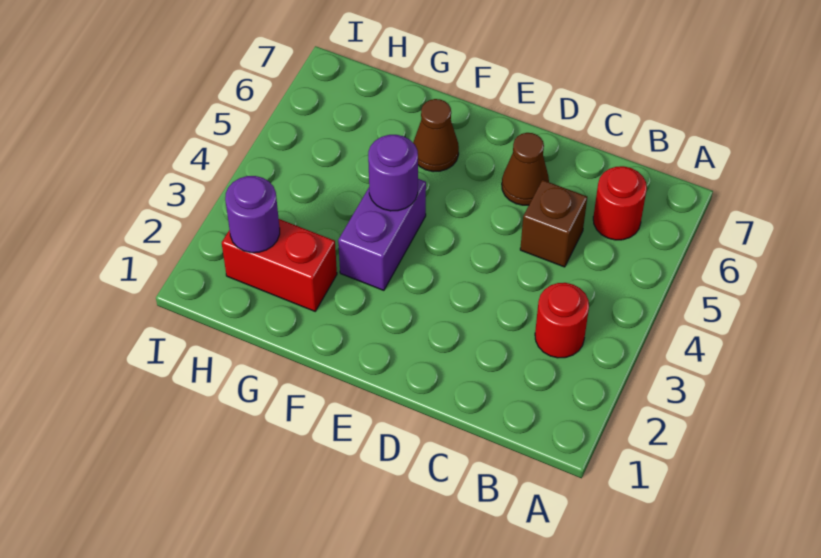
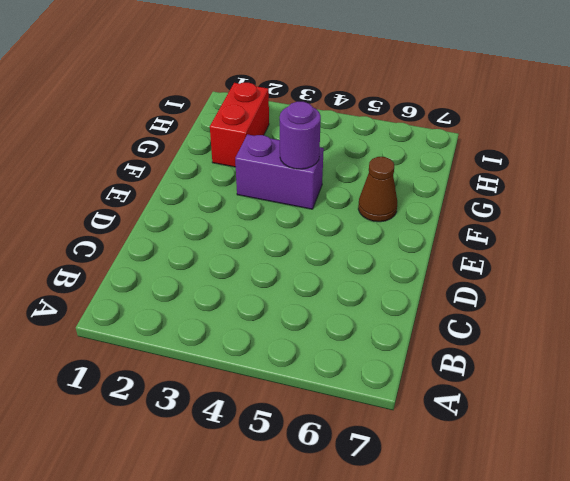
none -> red round brick B3 level 1
none -> red round brick B6 level 1

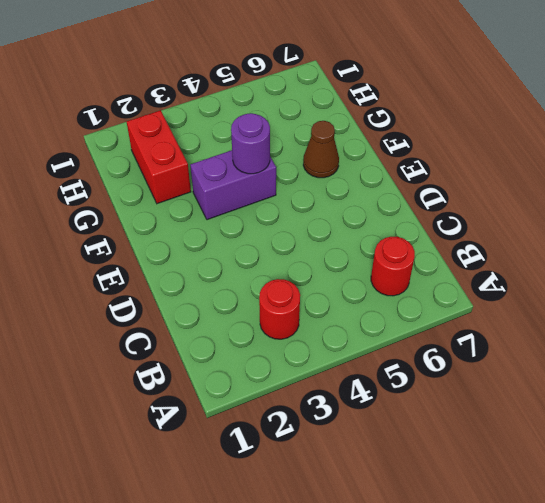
none -> brown brick C5 level 1
none -> brown cone D6 level 1

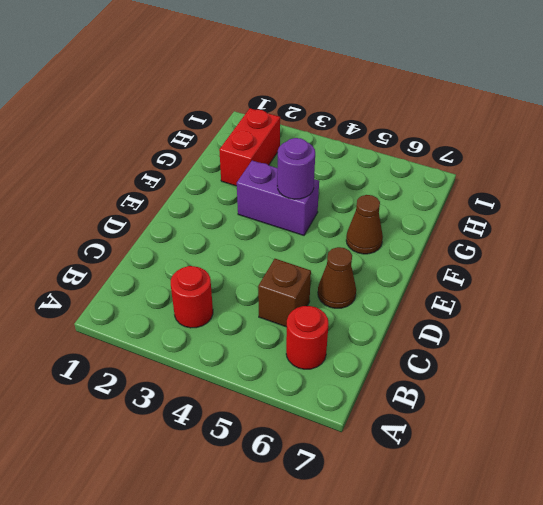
none -> purple round brick H2 level 2

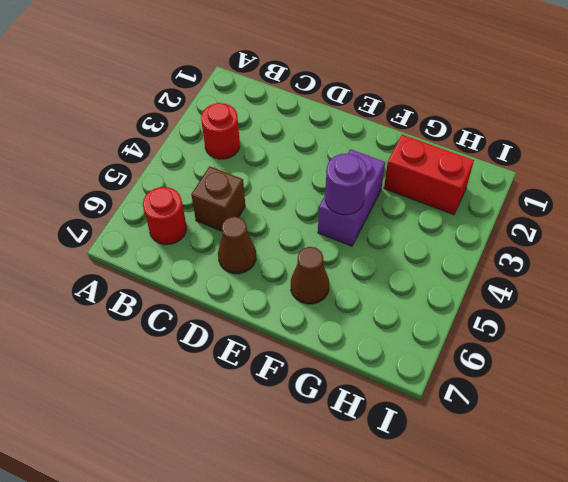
none -> purple round brick H2 level 2

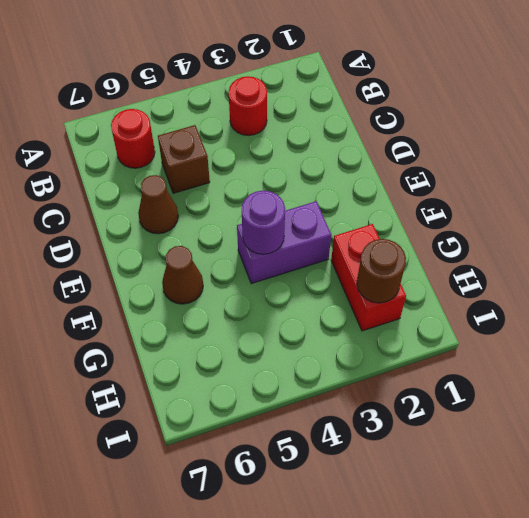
brown round brick H2 level 2 -> purple round brick H2 level 2

